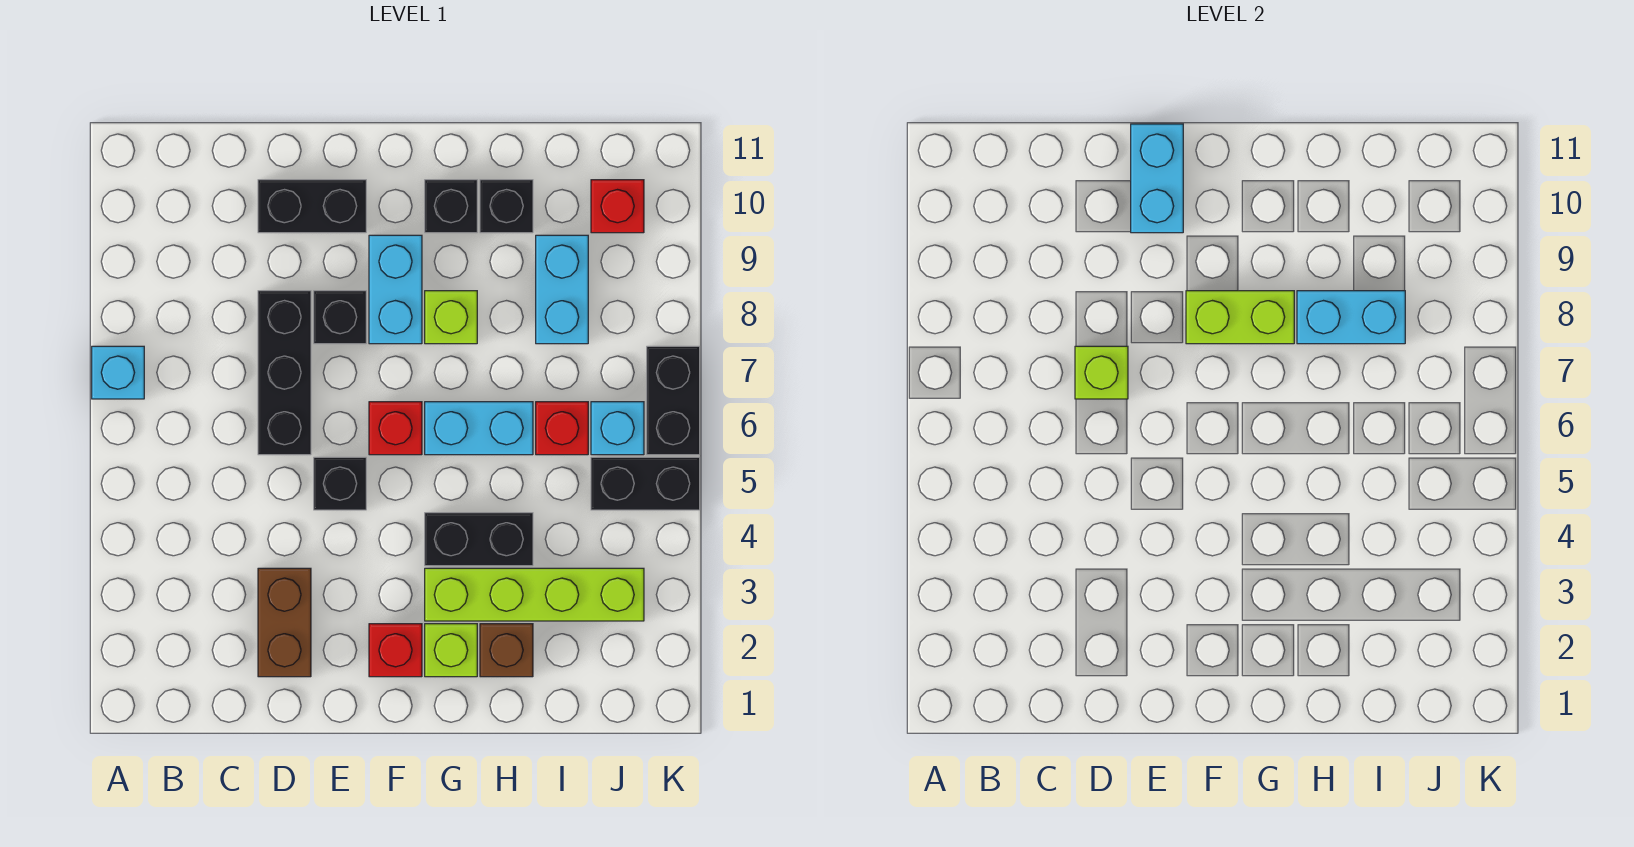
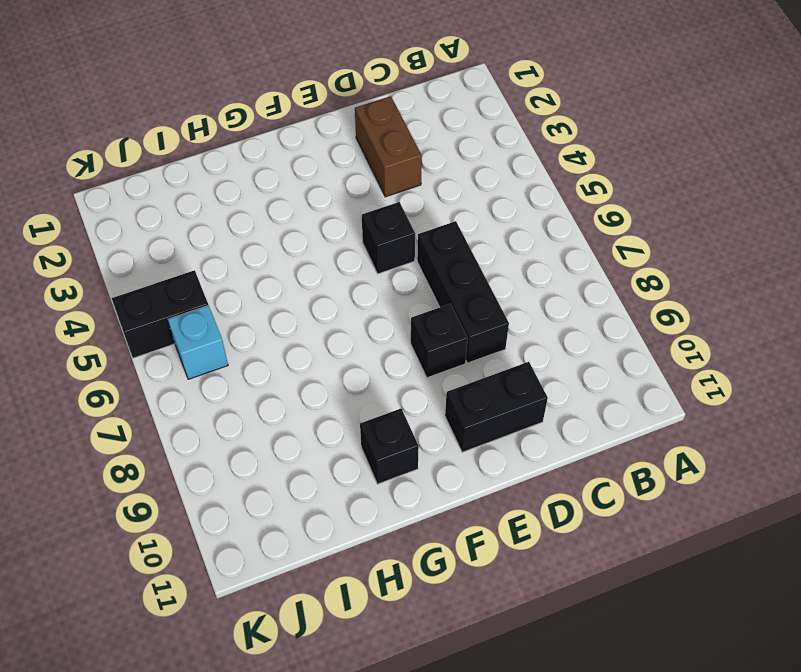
none -> cyan brick A7 level 1
none -> red brick F2 level 1
none -> red brick F6 level 1

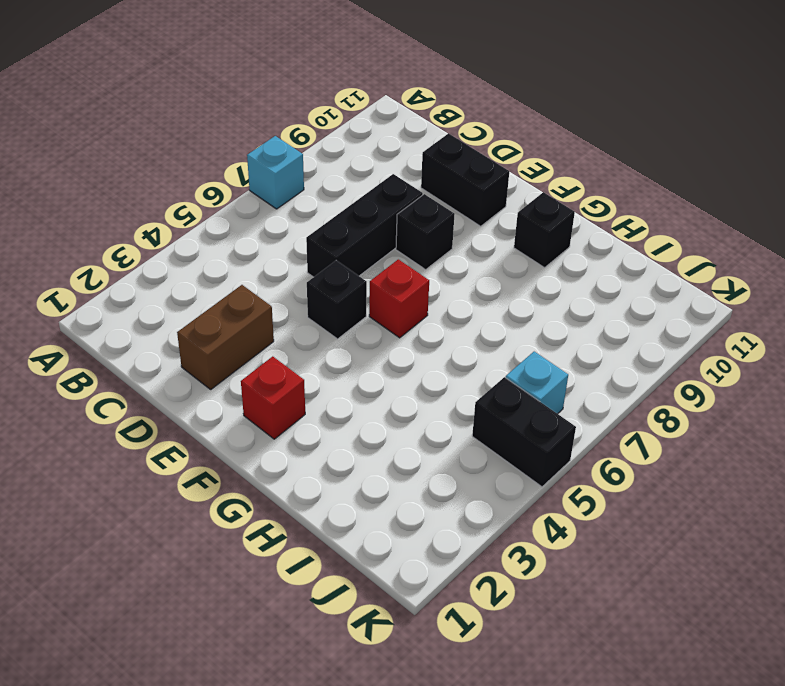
none -> cyan brick F8:F9 level 1
none -> lime brick G2 level 1
none -> lime brick G3:J3 level 1

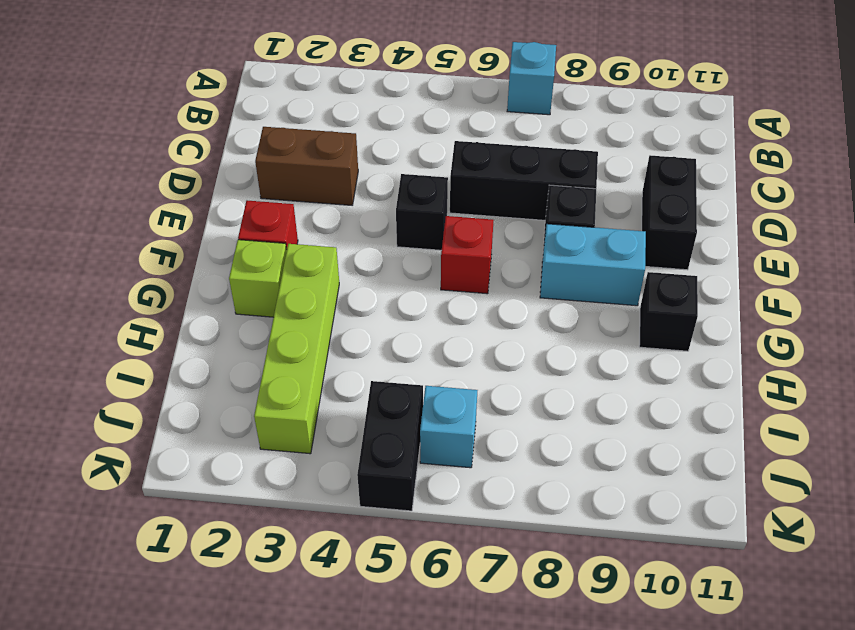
none -> black brick G4:H4 level 1
none -> cyan brick G6:H6 level 1
none -> lime brick G8 level 1

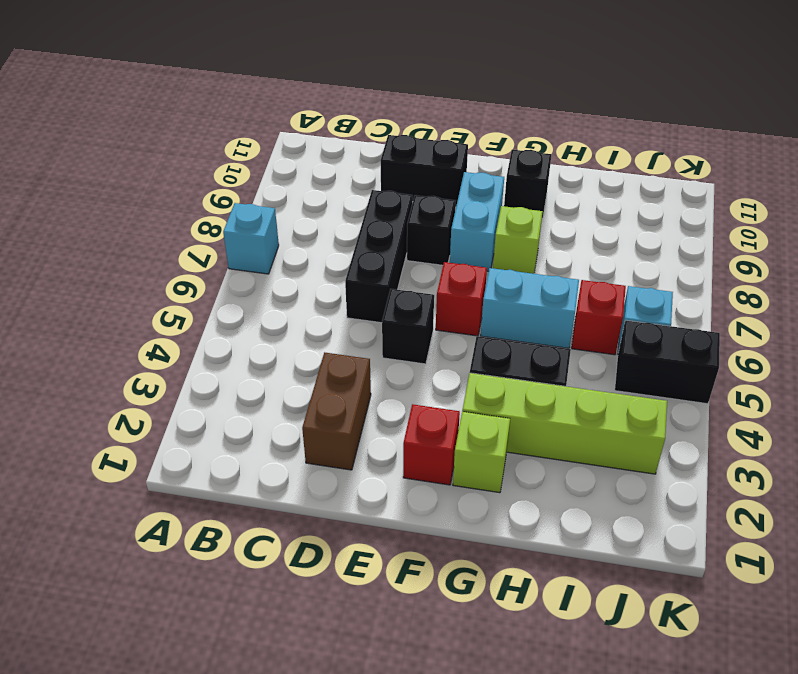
none -> brown brick H2 level 1
none -> black brick H10 level 1
none -> cyan brick I8:I9 level 1

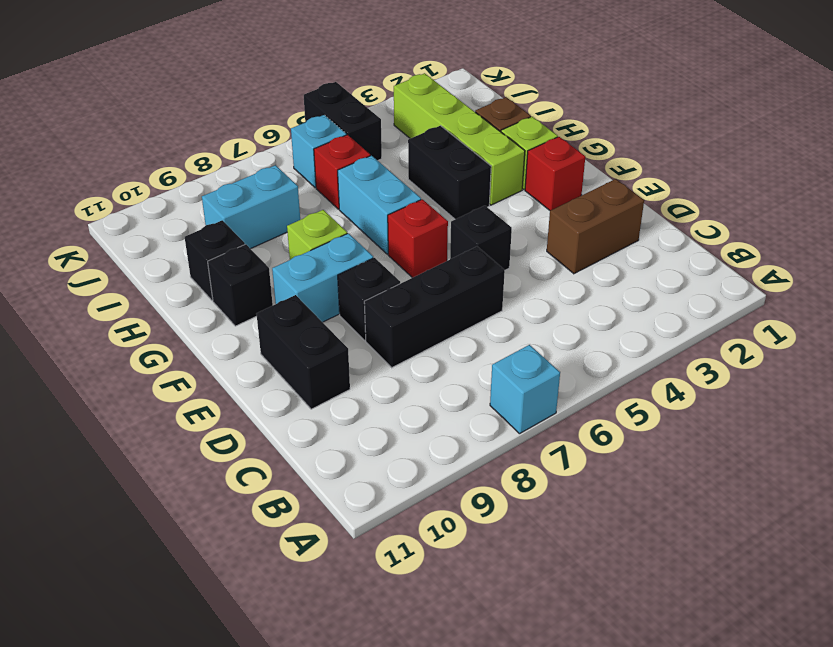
none -> red brick J10 level 1
none -> black brick K6:K7 level 1
none -> lime brick D7 level 2

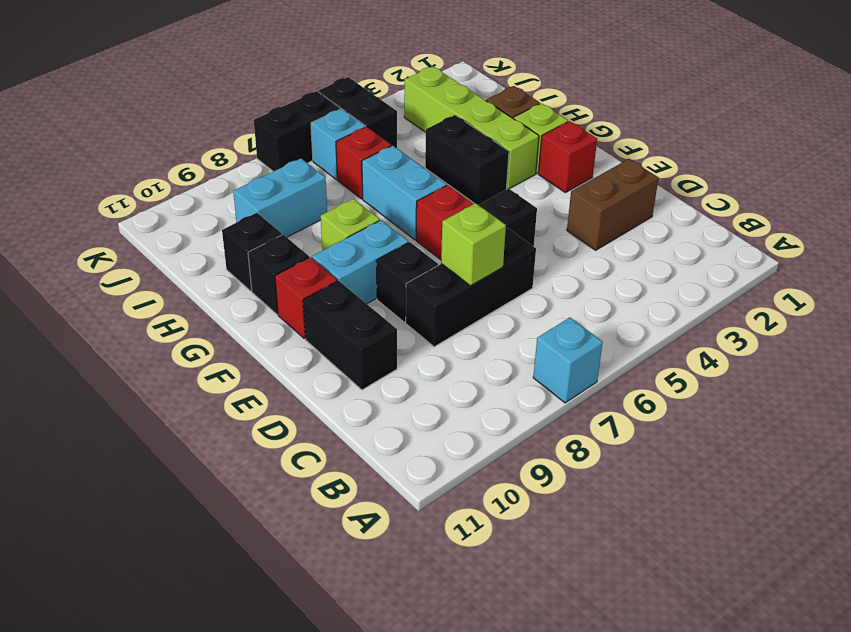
red brick F10 level 1 -> red brick J10 level 1
none -> cyan brick E10:E11 level 2
none -> lime brick F8:G8 level 2
none -> cyan brick H8:I8 level 2

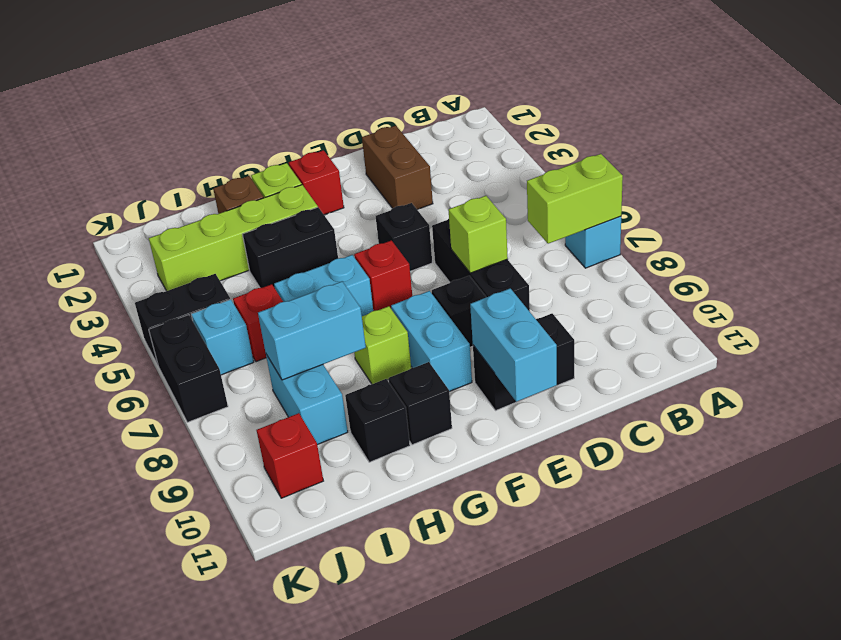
lime brick A7:B7 level 2 -> lime brick F8:G8 level 2

